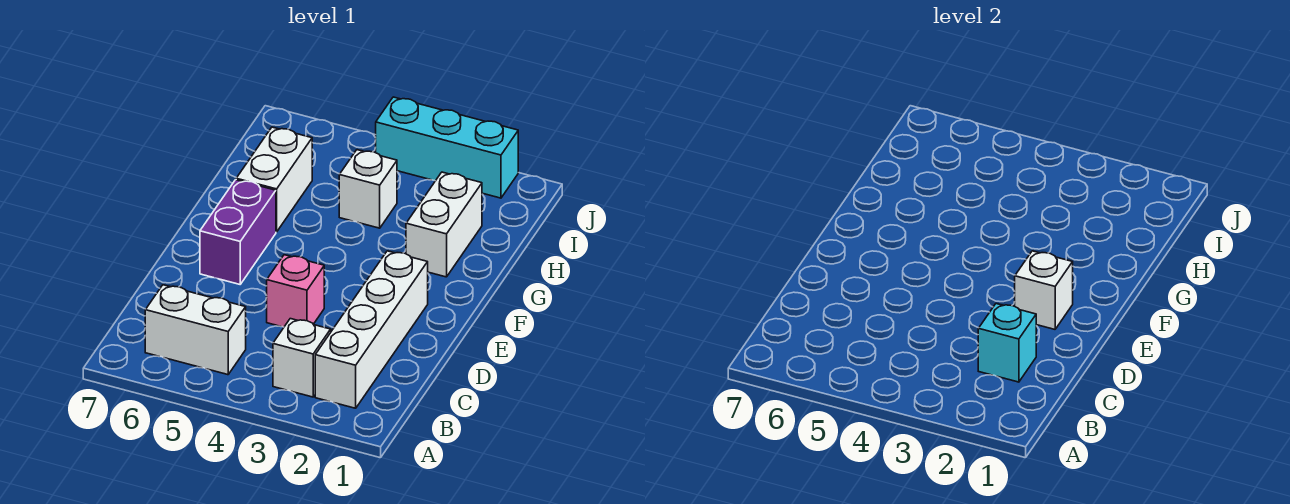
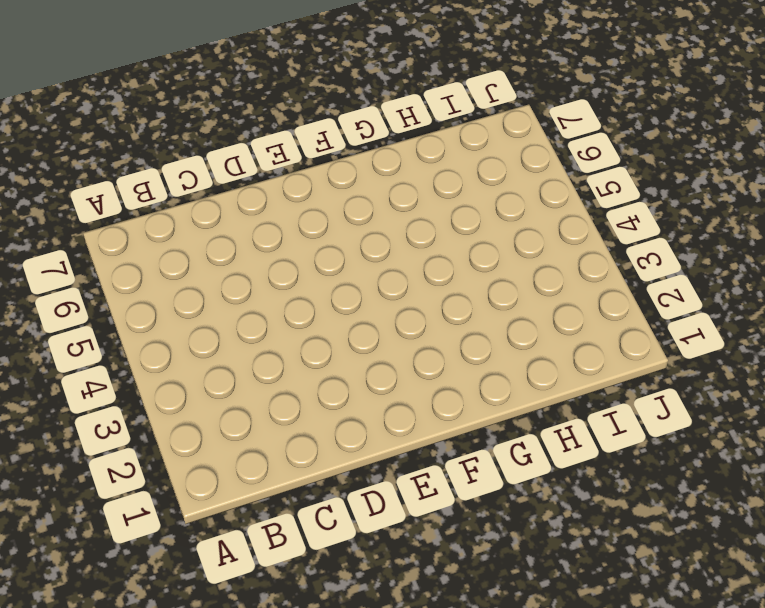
none -> white brick B2:E2 level 1
none -> white brick B3 level 1

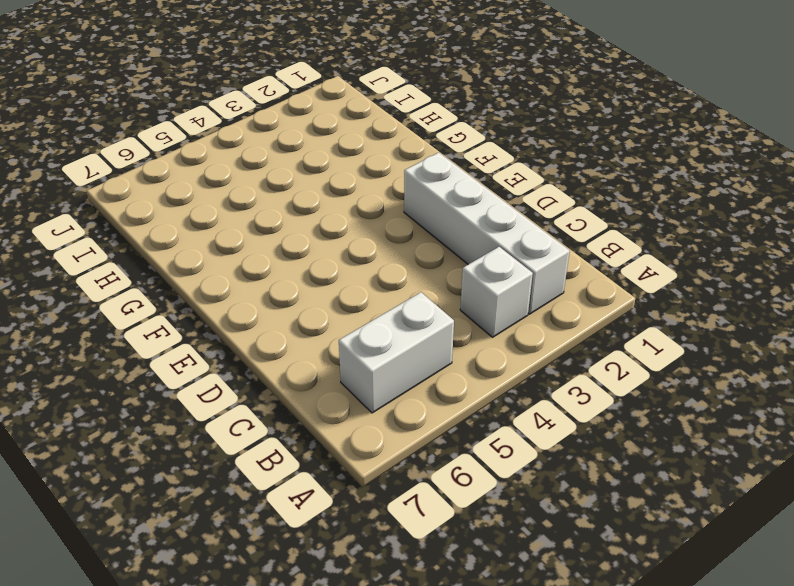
none -> pink brick D4 level 1
none -> purple brick E6:F6 level 1

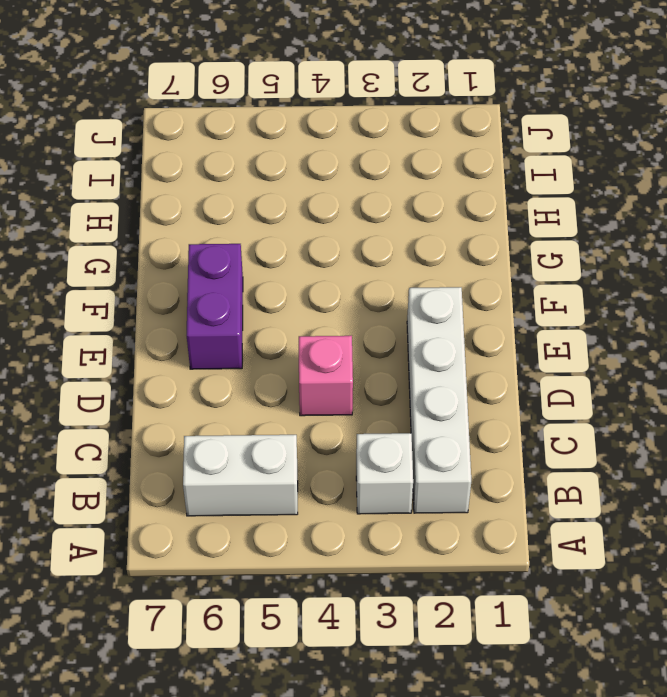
none -> white brick G2:H2 level 1
none -> white brick G6:H6 level 1

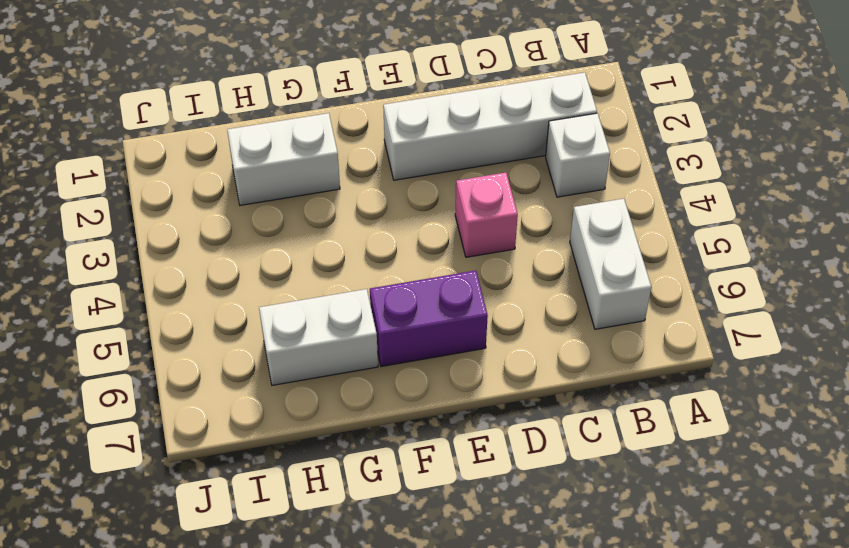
none -> white brick H4 level 1
none -> cyan brick J2:J4 level 1

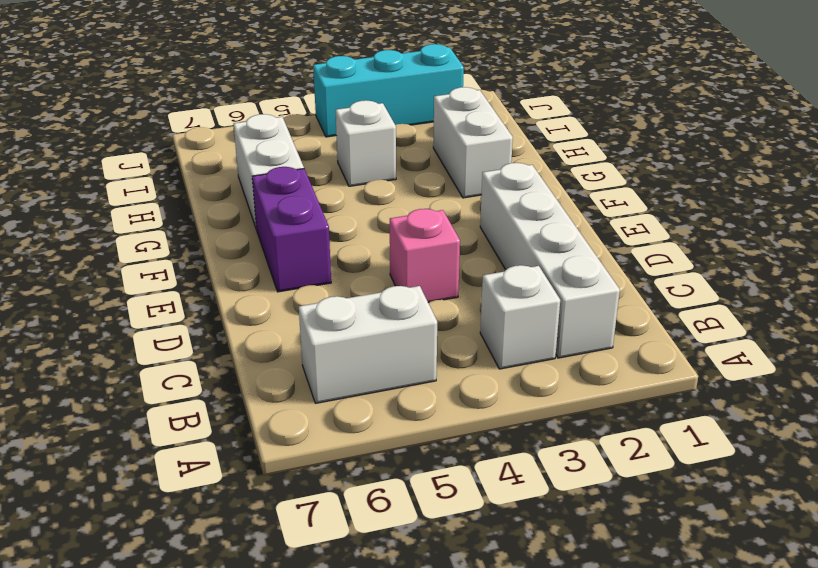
none -> cyan brick C2 level 2
none -> white brick E2 level 2

